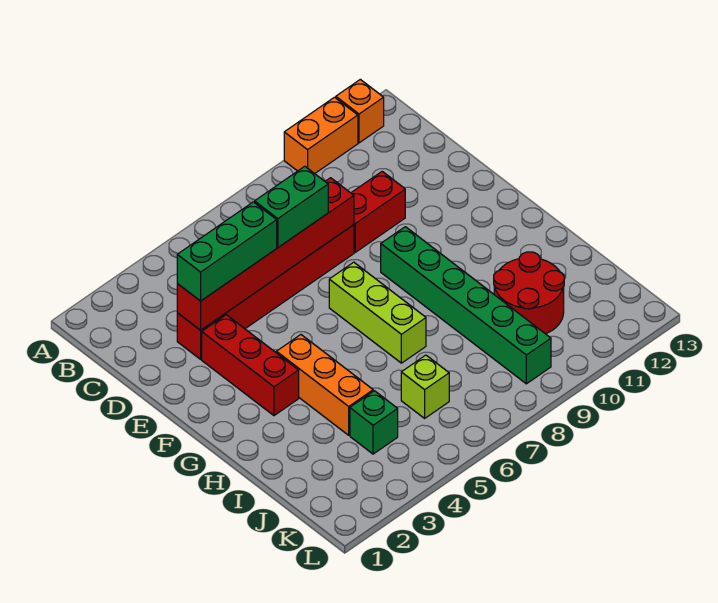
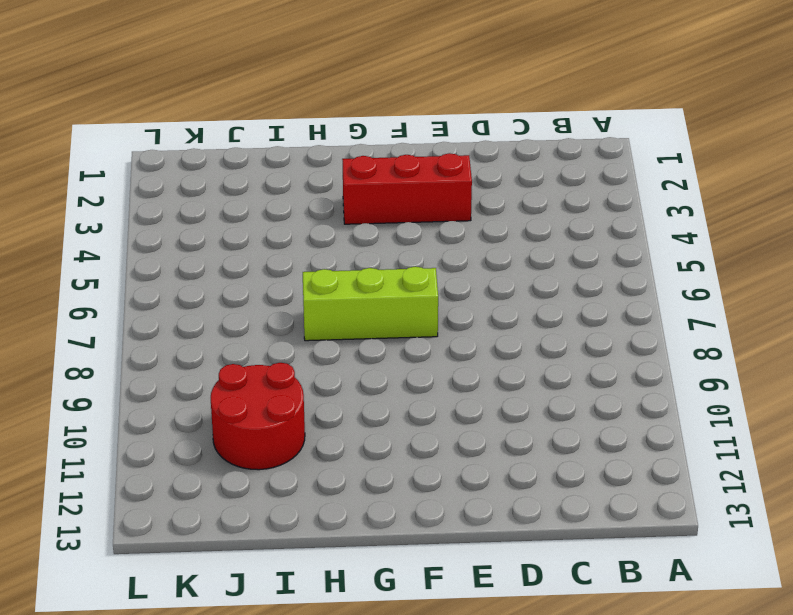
none -> orange brick A10:A11 level 1
none -> orange brick A12 level 1
none -> red brick D3:D8 level 1

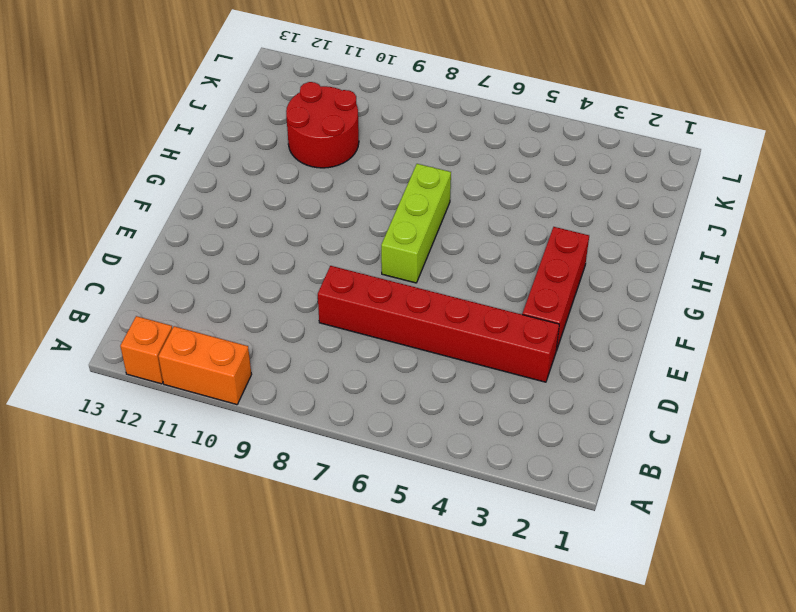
none -> red brick D9:D10 level 1
none -> green brick F9:K9 level 1
none -> orange brick G4:I4 level 1

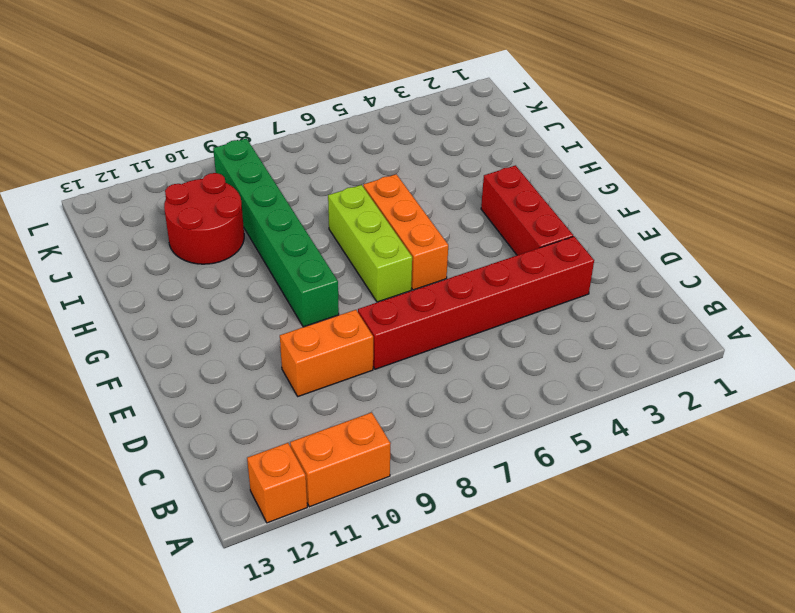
orange brick D9:D10 level 1 -> red brick D9:D10 level 1
orange brick F6:H6 level 1 -> orange brick G4:I4 level 1
none -> green brick J4 level 1
none -> lime brick J6 level 1
none -> red brick D3:D8 level 2

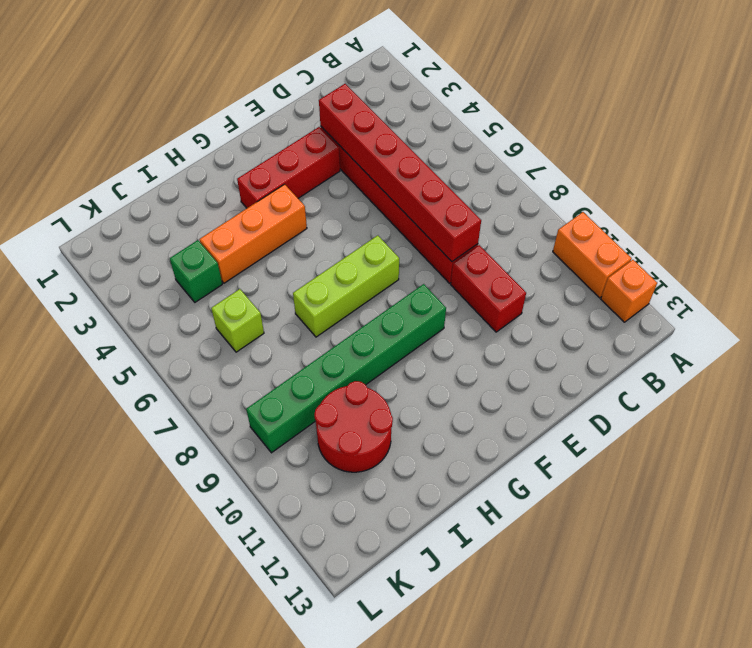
none -> green brick D3:D5 level 3
none -> green brick D6:D7 level 3

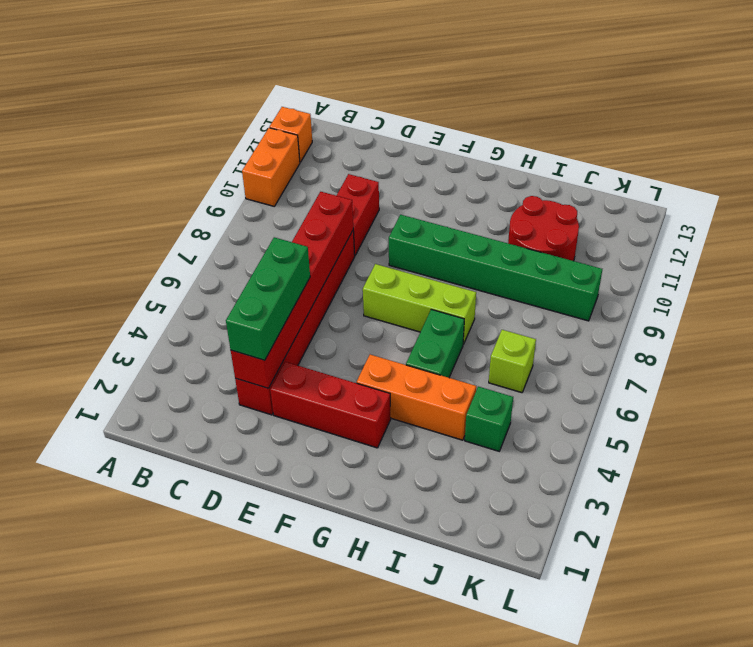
green brick H5:H6 level 1 -> green brick D6:D7 level 3

